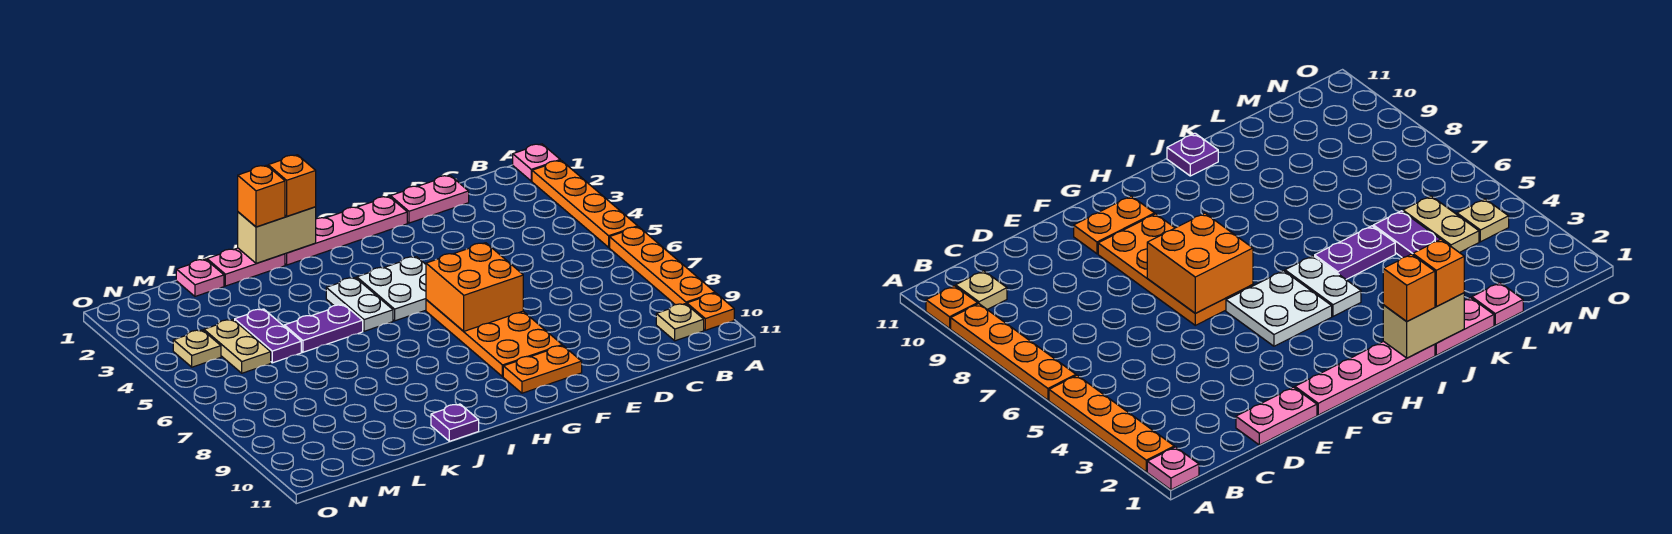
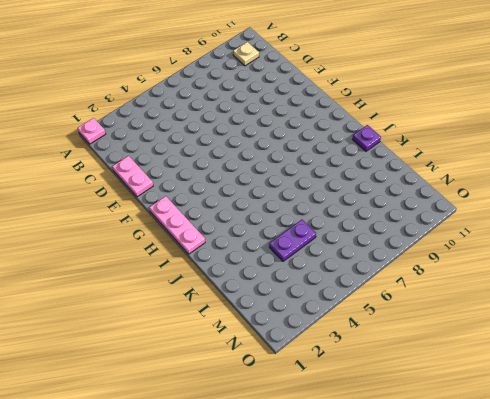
pink plate G1:I1 level 1 -> pink plate F1:I1 level 1
none -> orange plate A2:A5 level 1
none -> orange plate A6:A9 level 1
none -> orange plate A10 level 1

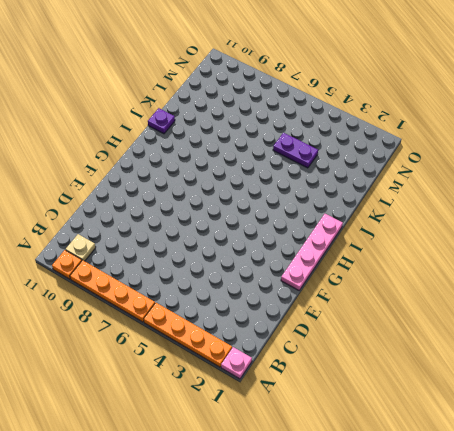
none -> pink plate D1:E1 level 1
none -> orange plate F6:G9 level 1
none -> orange plate F10:G10 level 1

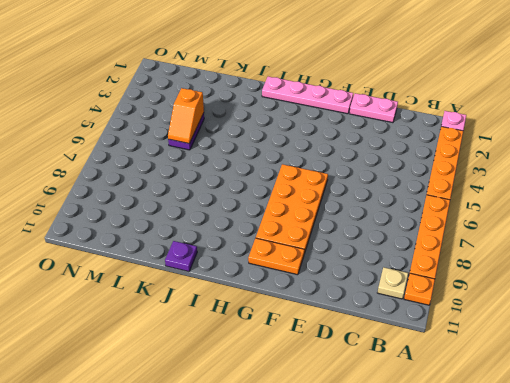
orange slope L4:L5 level 2 top 4 -> none
none -> white plate G4:H5 level 1
none -> white plate I4:I5 level 1
none -> pink plate J1:K1 level 1

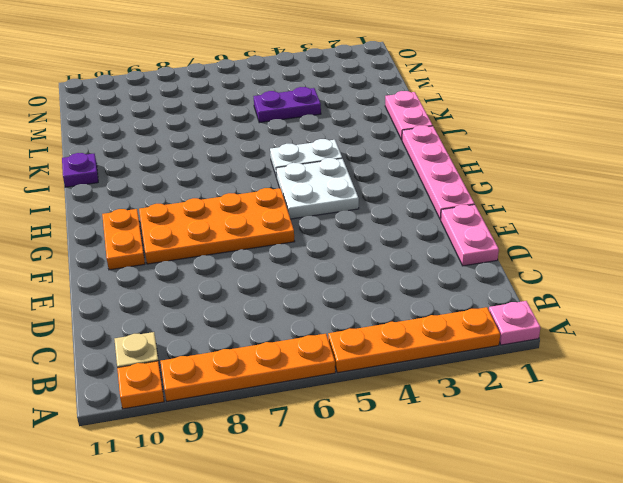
none -> purple plate J5:K5 level 1
none -> pink plate L1 level 1
none -> tan plate M4:M5 level 1

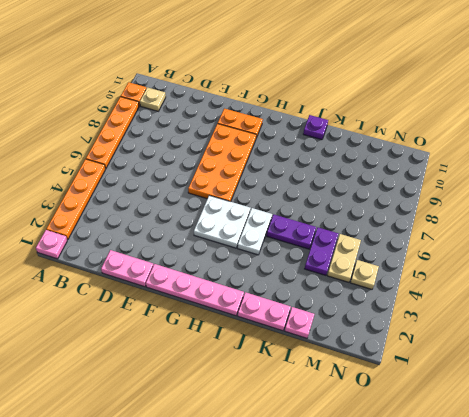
none -> orange brick F6:G7 level 2
none -> tan brick I1:J1 level 2
none -> orange brick I1 level 3

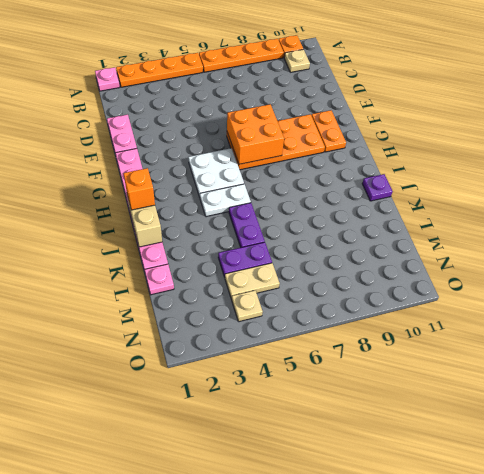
none -> orange brick J1 level 3

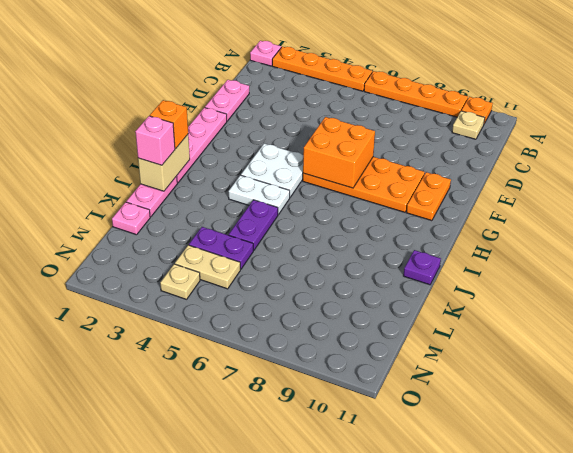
pink brick J1 level 3 -> orange brick J1 level 3

